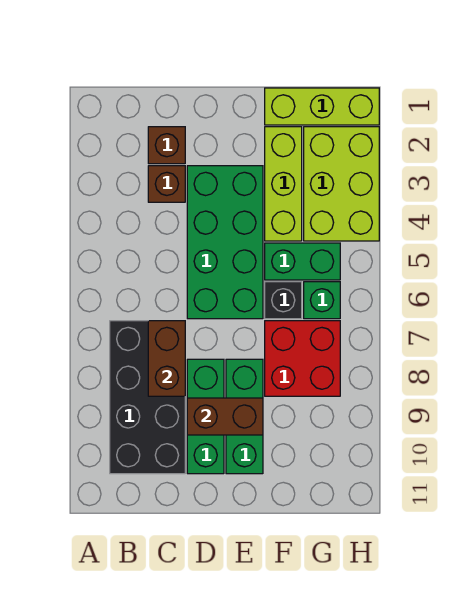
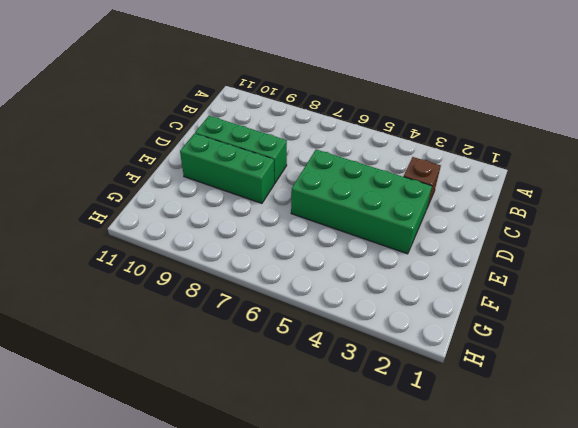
none -> black brick B7:C10 level 1
none -> brown brick C2 level 1
none -> lime brick F1:H1 level 1

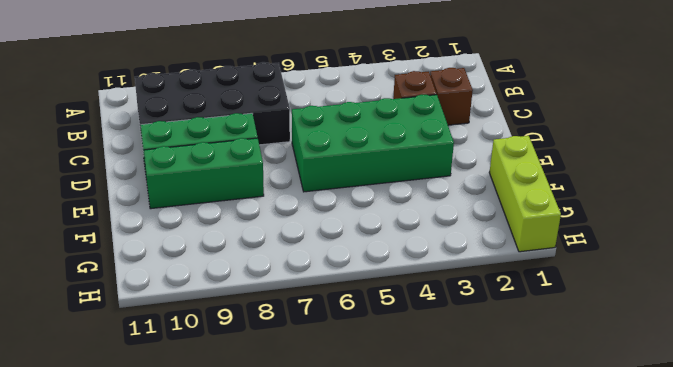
none -> lime brick F2:F4 level 1
none -> green brick F5:G5 level 1
none -> black brick F6 level 1

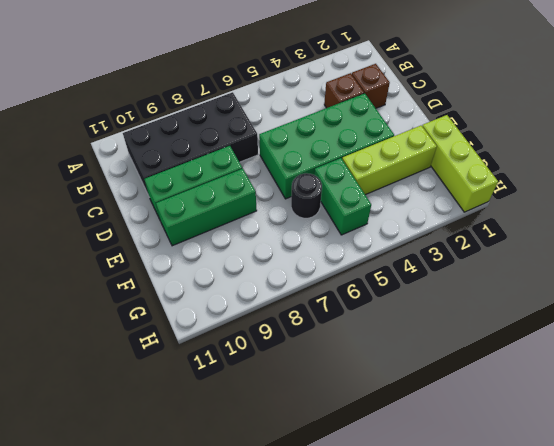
black round brick F6 level 1 -> black brick F6 level 1
none -> red brick F7:G8 level 1
none -> lime brick G2:H4 level 1
none -> green brick G6 level 1

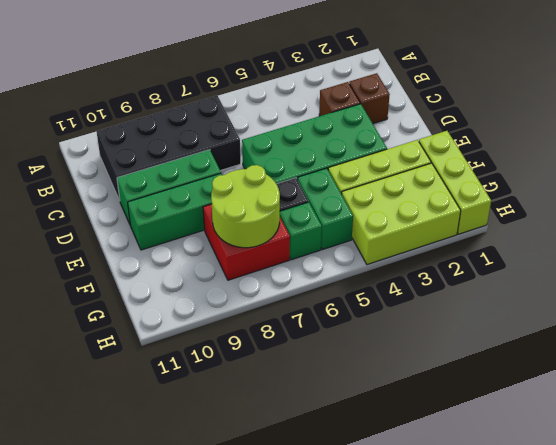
lime round brick F7:G8 level 2 -> none
none -> brown brick C7:C8 level 2
none -> brown brick D9:E9 level 2

